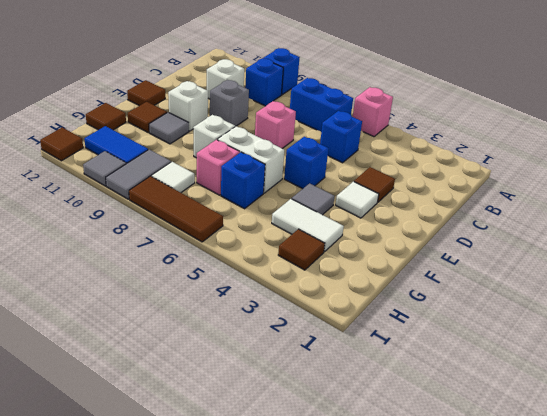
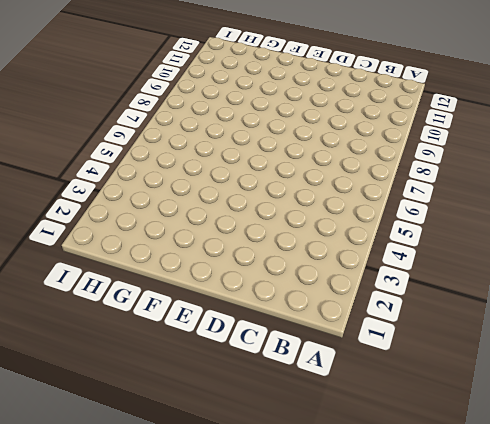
none -> pink brick A5 level 1
none -> blue brick A9 level 1
none -> blue brick B6:B7 level 1

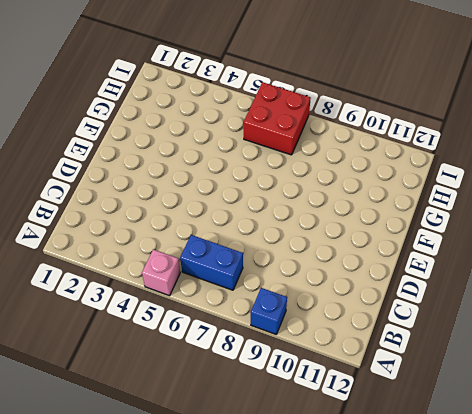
red brick H6:I7 level 1 -> brown tile I6:I8 level 1
none -> blue brick B9 level 1
none -> blue brick C5 level 1
none -> white brick C10 level 1

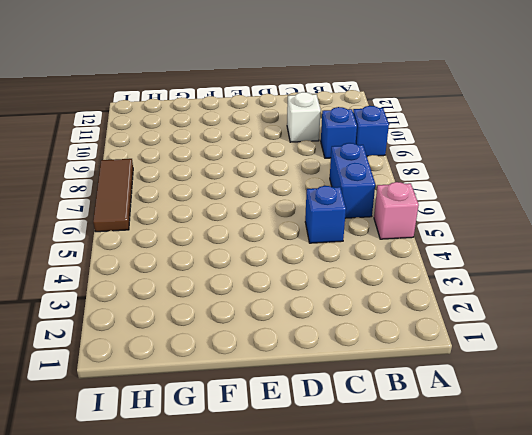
none -> brown tile D3 level 1
none -> pink brick D7 level 1
none -> grey brick D9 level 1

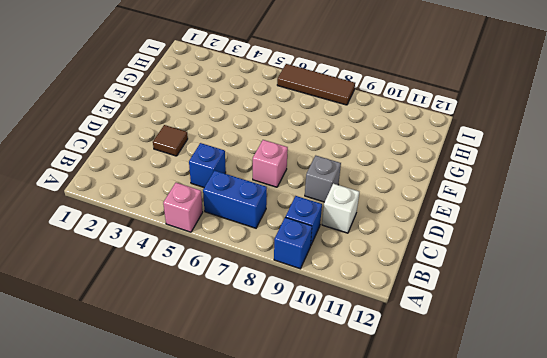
none -> white tile E3 level 1
none -> blue brick E5 level 1
none -> white brick E10 level 1

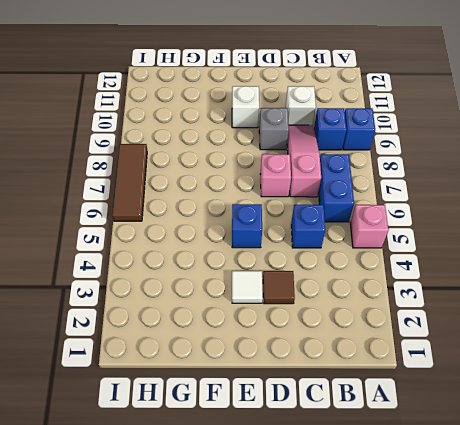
pink slope C7:C9 level 1 top 7 -> none
none -> brown tile E12 level 1
none -> grey tile F4 level 1
none -> white brick F6:F7 level 1

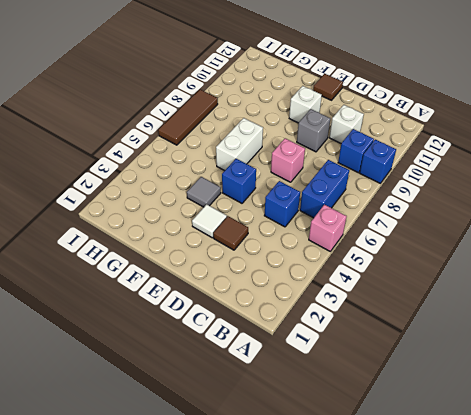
none -> white brick F8 level 1
none -> grey tile F10 level 1
none -> brown tile F11 level 1

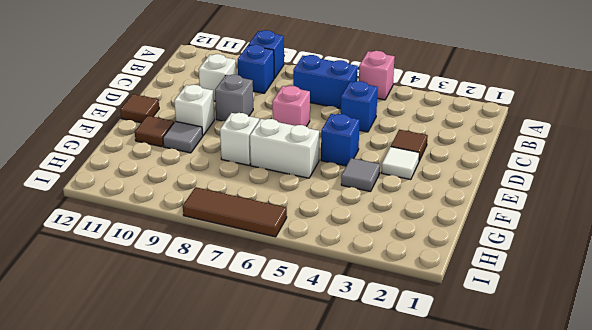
none -> white tile G3:G4 level 1
none -> blue brick G6 level 1
none -> pink brick G7 level 1

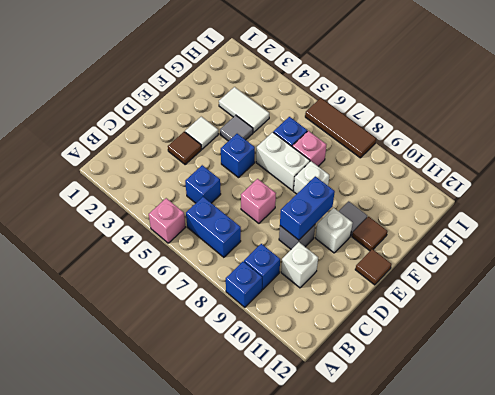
blue brick D9:E9 level 2 -> none
none -> brown tile G12 level 1
none -> brown tile H3 level 1
none -> white tile H8 level 1

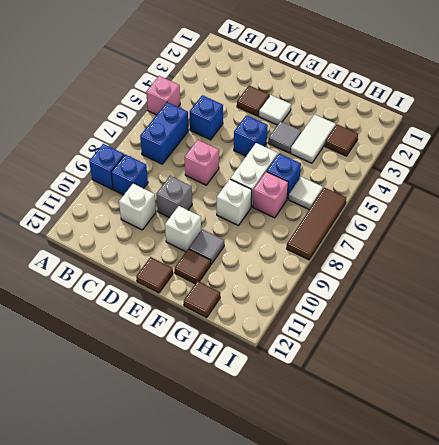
white tile H6 level 1 -> white tile H8 level 1
none -> grey tile H9:I9 level 1
none -> blue tile H10:H11 level 1
none -> grey tile I10 level 1

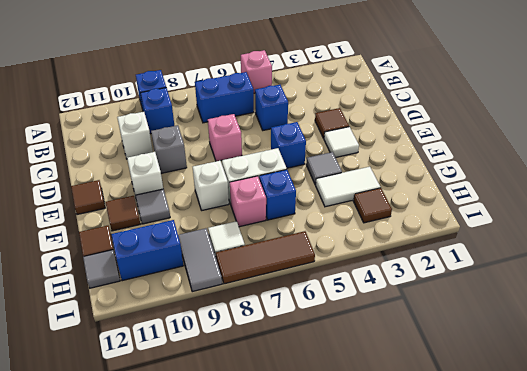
blue brick H10:H11 level 1 -> blue tile H10:H11 level 1
grey tile H12 level 1 -> grey tile I10 level 1
none -> brown tile I12 level 1

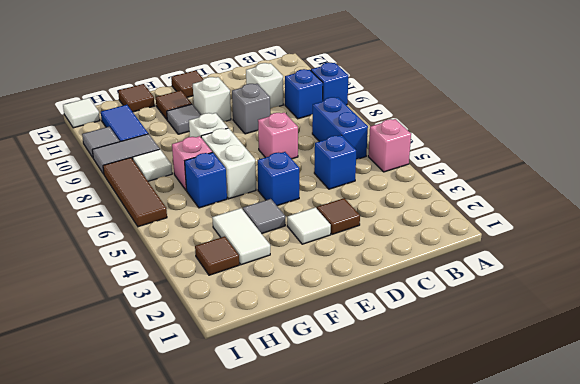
white tile I12 level 1 -> brown tile I12 level 1

